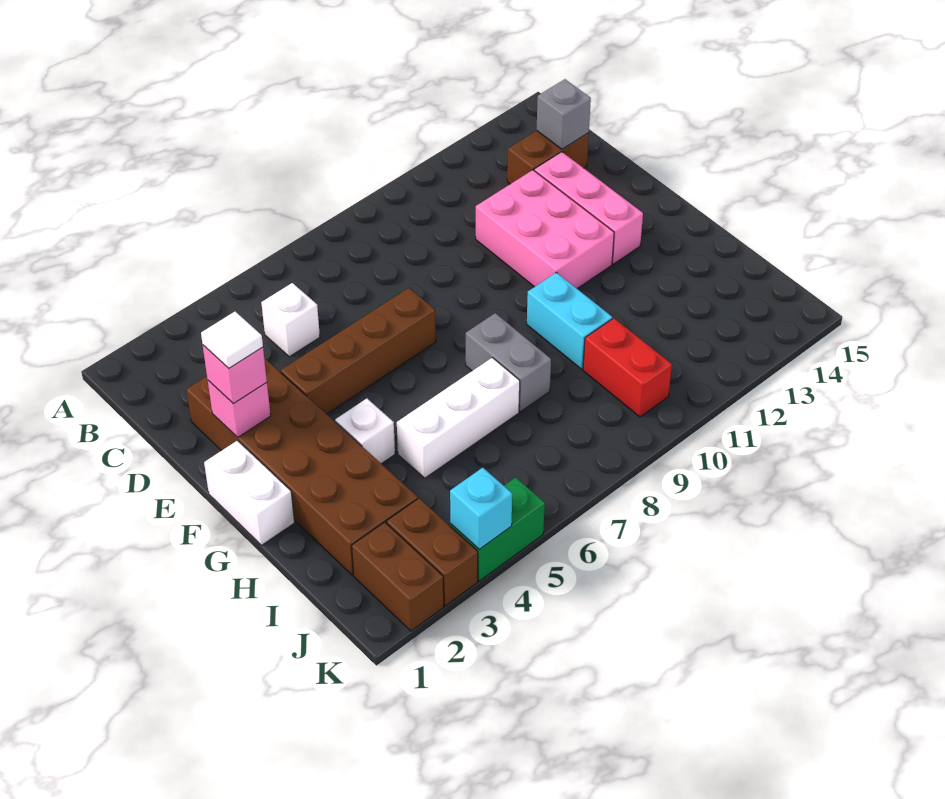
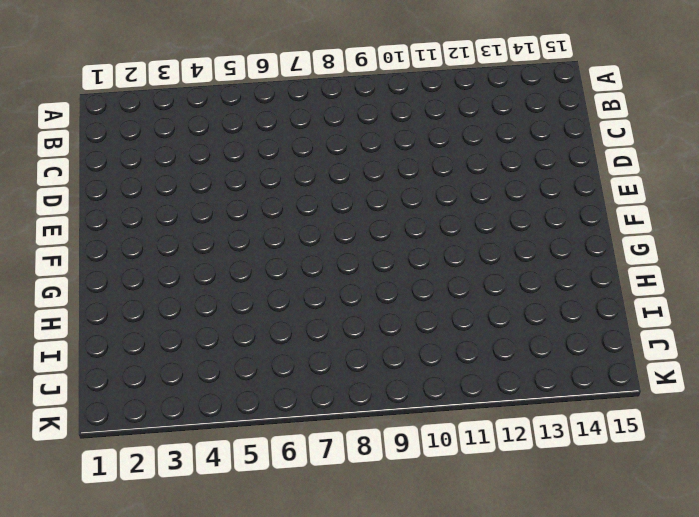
none -> white brick C5 level 1
none -> brown brick C13:C14 level 1
none -> brown brick D2:I3 level 1

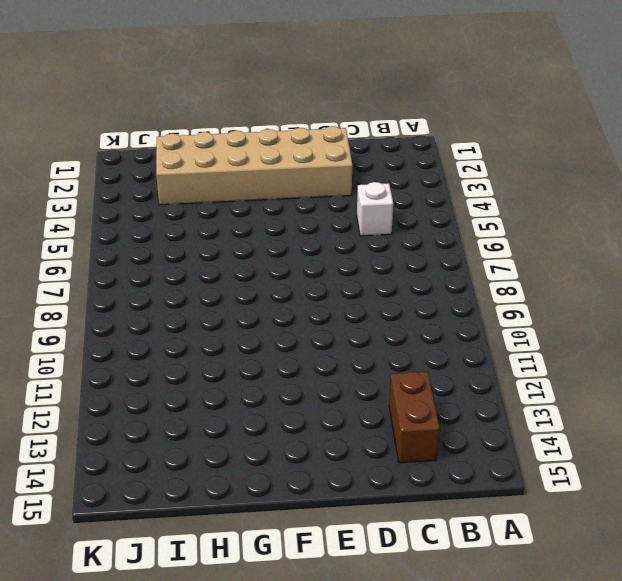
tan brick D2:I3 level 1 -> brown brick D2:I3 level 1
none -> pink brick D11:F12 level 1
none -> pink brick D13:F13 level 1
none -> brown brick E4:E7 level 1

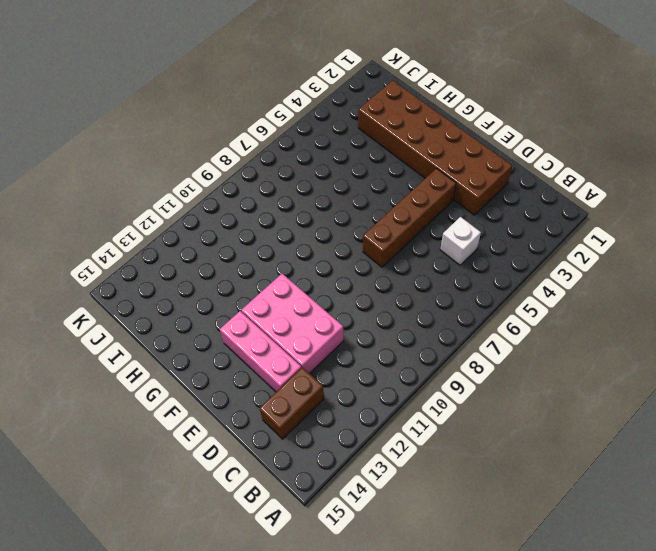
none -> white brick F1:G1 level 1
none -> white brick G4 level 1
none -> grey brick G8:H8 level 1

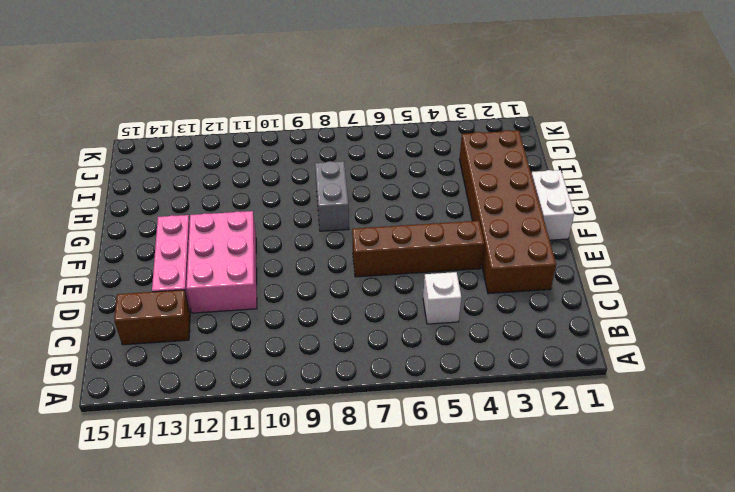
none -> white brick G4 level 1
none -> cyan brick G10:H10 level 1
none -> white brick H5:H7 level 1

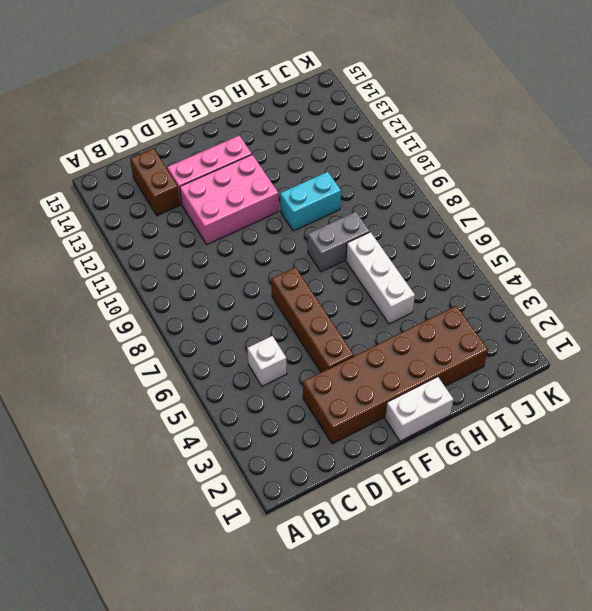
none -> white brick G4 level 1
none -> red brick I10:J10 level 1
none -> brown brick J2:K2 level 1

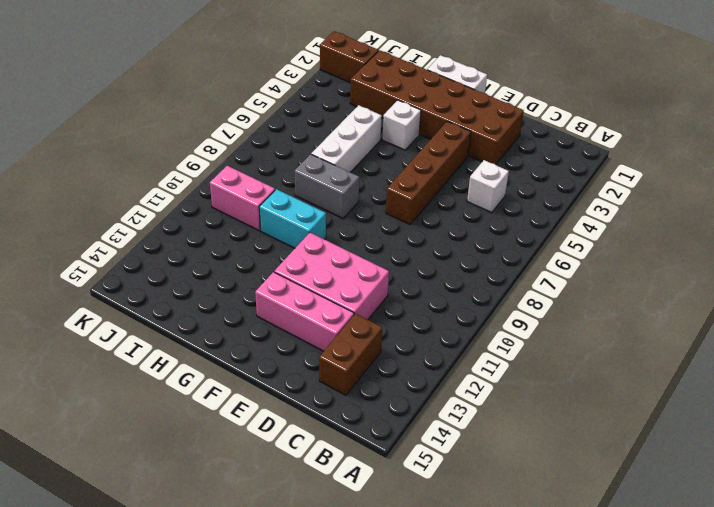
pink brick I10:J10 level 1 -> red brick I10:J10 level 1
none -> brown brick J3:K3 level 1
none -> green brick K4:K5 level 1
none -> grey brick C14 level 2

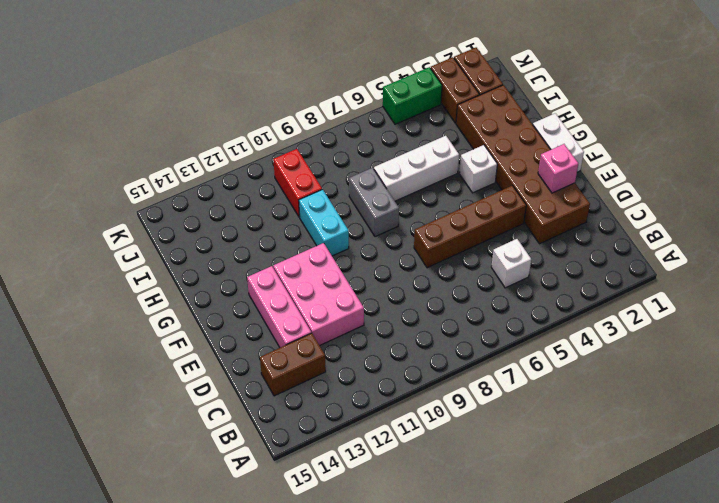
none -> grey brick C14 level 2
none -> cyan brick K4 level 2
none -> pink brick E2 level 3

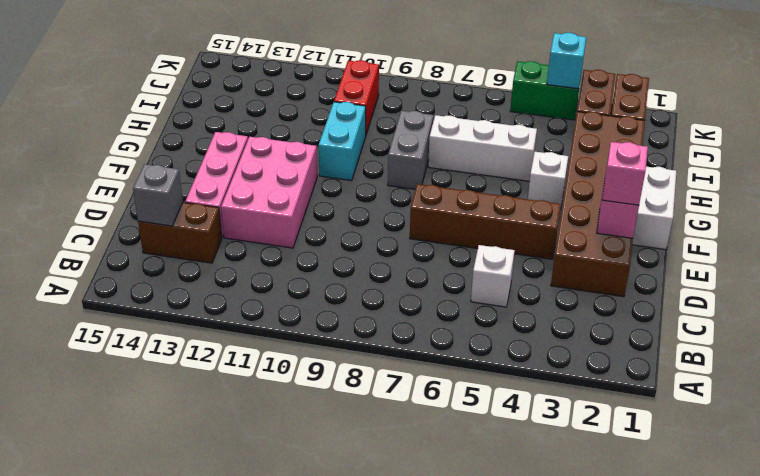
none -> white tile E2 level 4

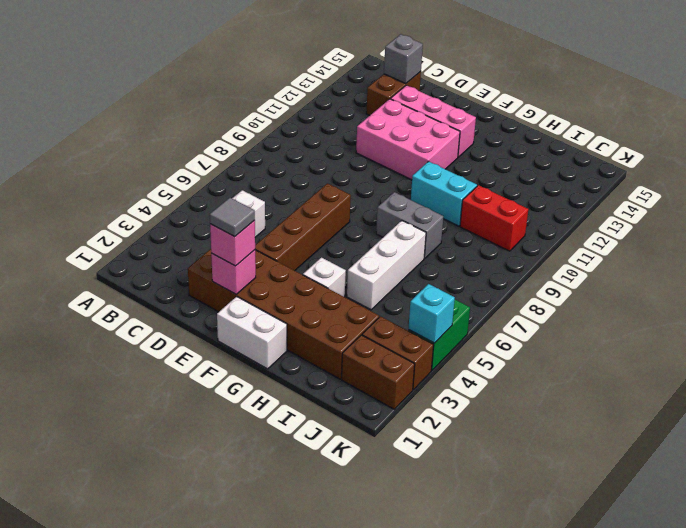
grey tile E2 level 4 -> white tile E2 level 4

